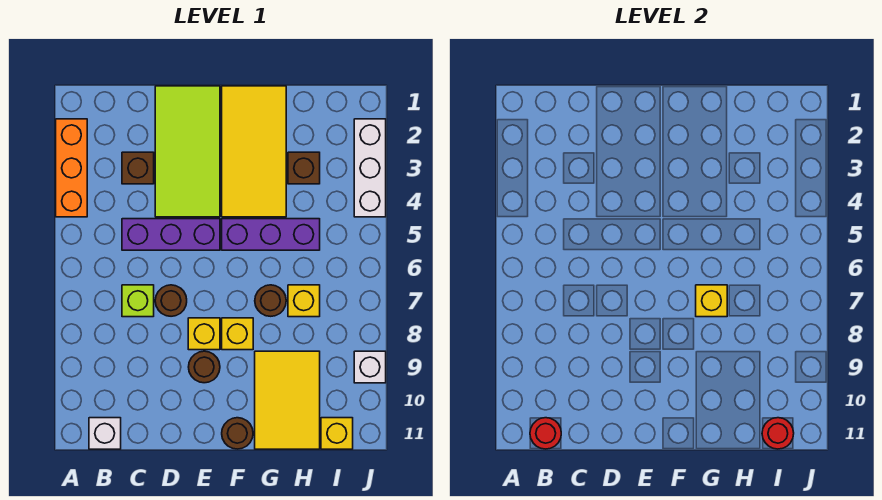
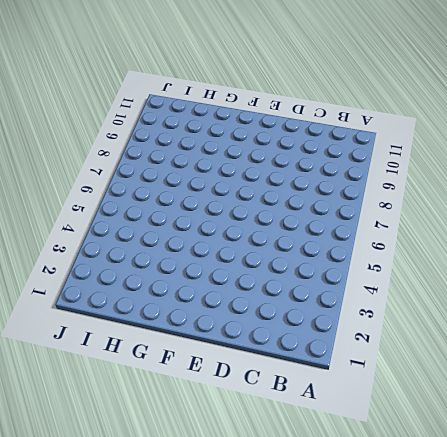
none -> orange brick A2:A4 level 1
none -> white brick B11 level 1
none -> brown brick C3 level 1

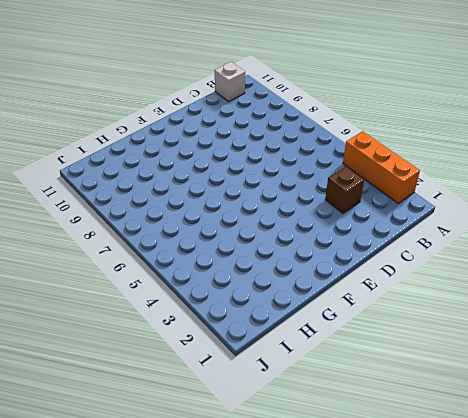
none -> purple brick C5:E5 level 1
none -> lime brick C7 level 1
none -> lime tile D1:E4 level 1

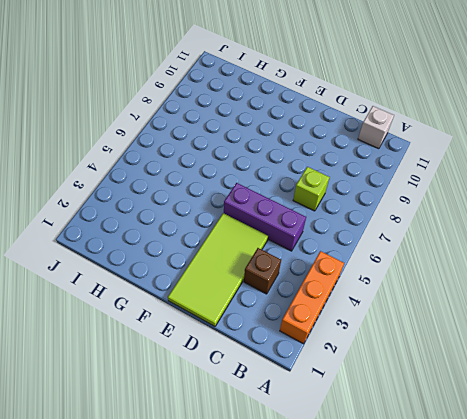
none -> brown round brick D7 level 1
none -> yellow brick E8 level 1
none -> brown round brick E9 level 1

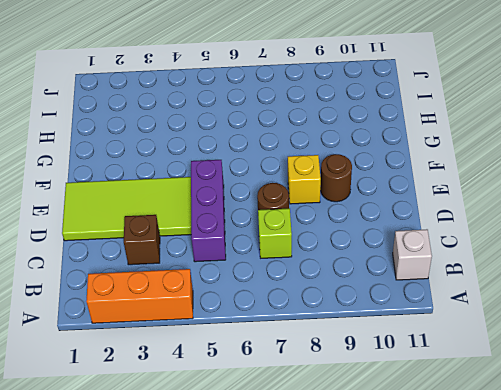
none -> yellow tile F1:G4 level 1
none -> purple brick F5:H5 level 1
none -> yellow brick F8 level 1

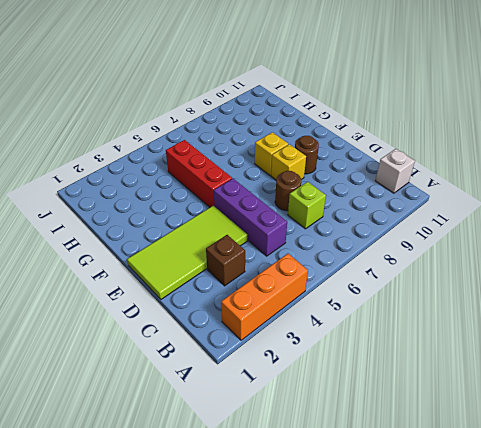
red brick F5:H5 level 1 -> purple brick F5:H5 level 1
none -> yellow tile F1:G4 level 1
none -> brown round brick F11 level 1
none -> brown round brick G7 level 1

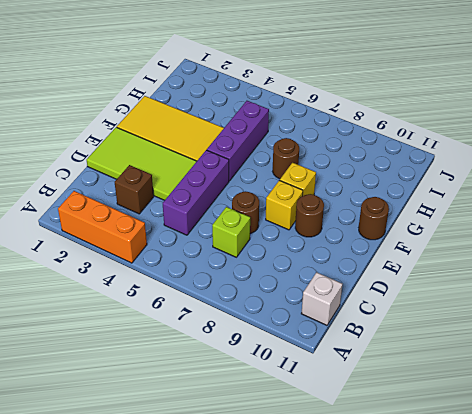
none -> yellow tile G9:H11 level 1
none -> brown brick H3 level 1
none -> yellow brick H7 level 1

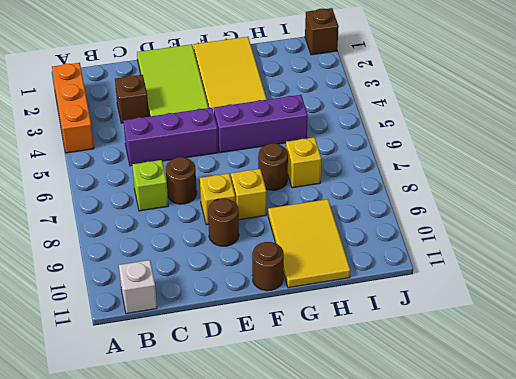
brown brick J1 level 1 -> brown brick H3 level 1
none -> yellow brick I11 level 1
none -> white brick J2:J4 level 1
none -> white brick J9 level 1

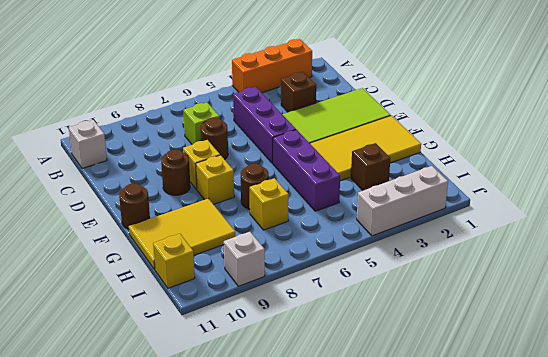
none -> red round brick B11 level 2
none -> yellow brick G7 level 2
none -> red round brick I11 level 2

